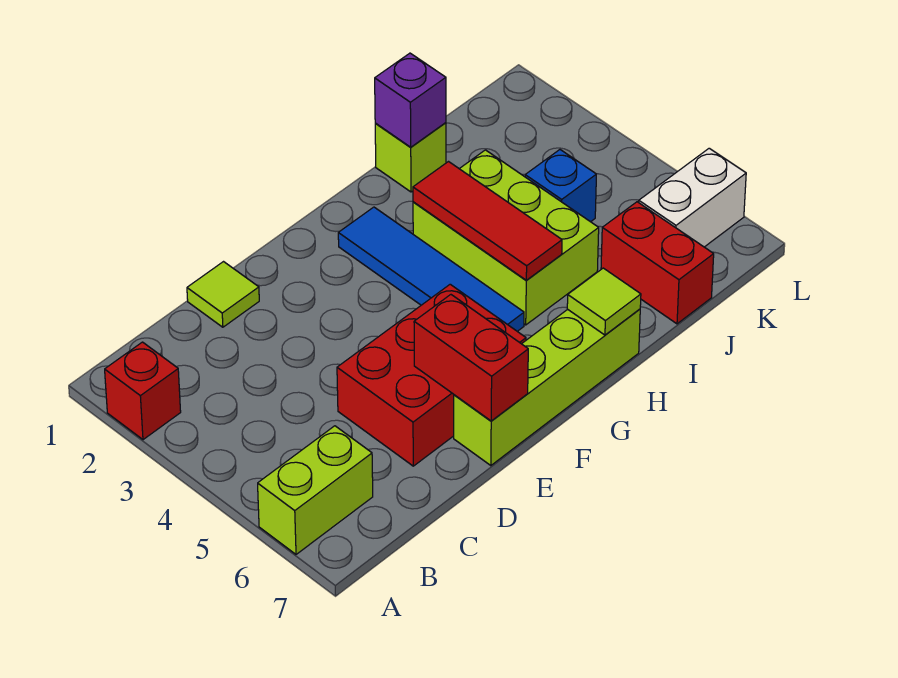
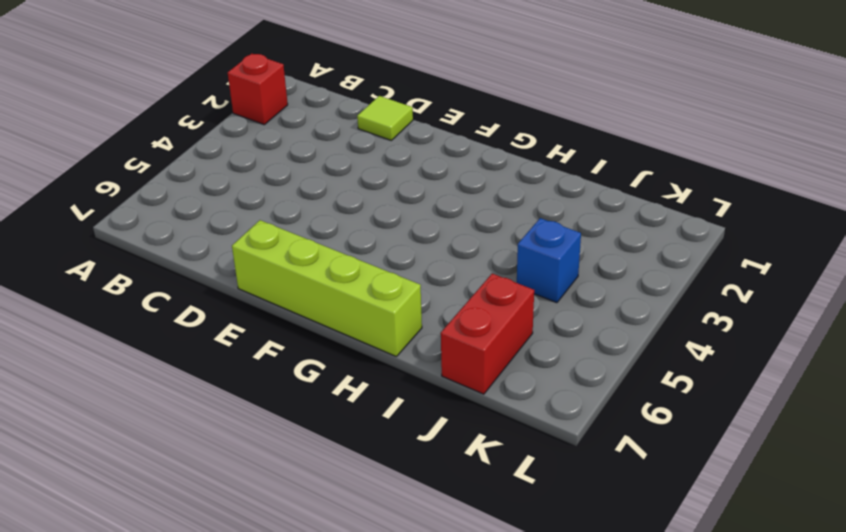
none -> lime brick A6:B6 level 1
none -> red brick D5:F6 level 1
none -> blue tile G2:G5 level 1

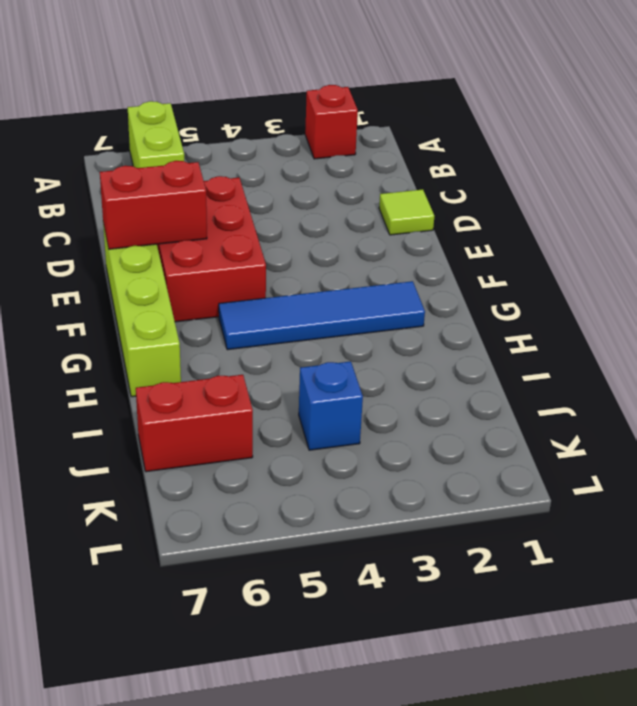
none -> lime brick H3:I5 level 1
none -> lime brick I1 level 1
none -> white brick K6:L6 level 1

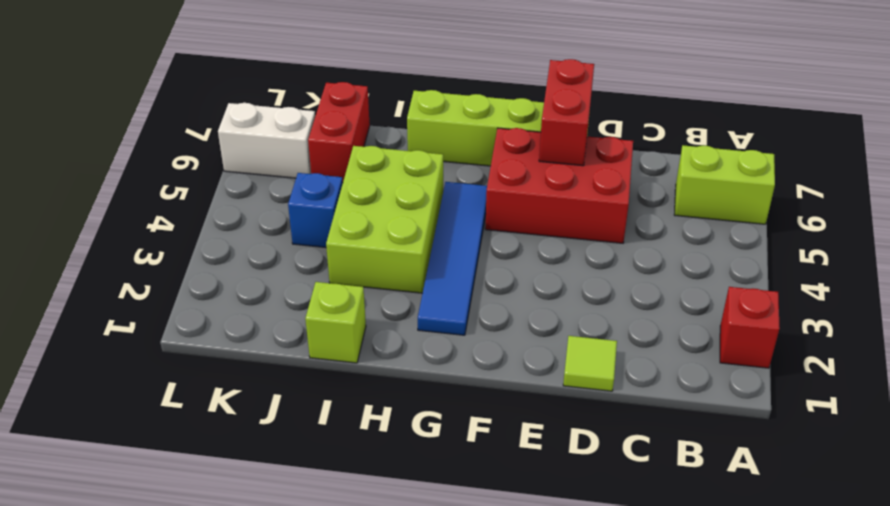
none -> red tile H3:H5 level 2
none -> lime tile H7 level 2
none -> purple brick I1 level 2

